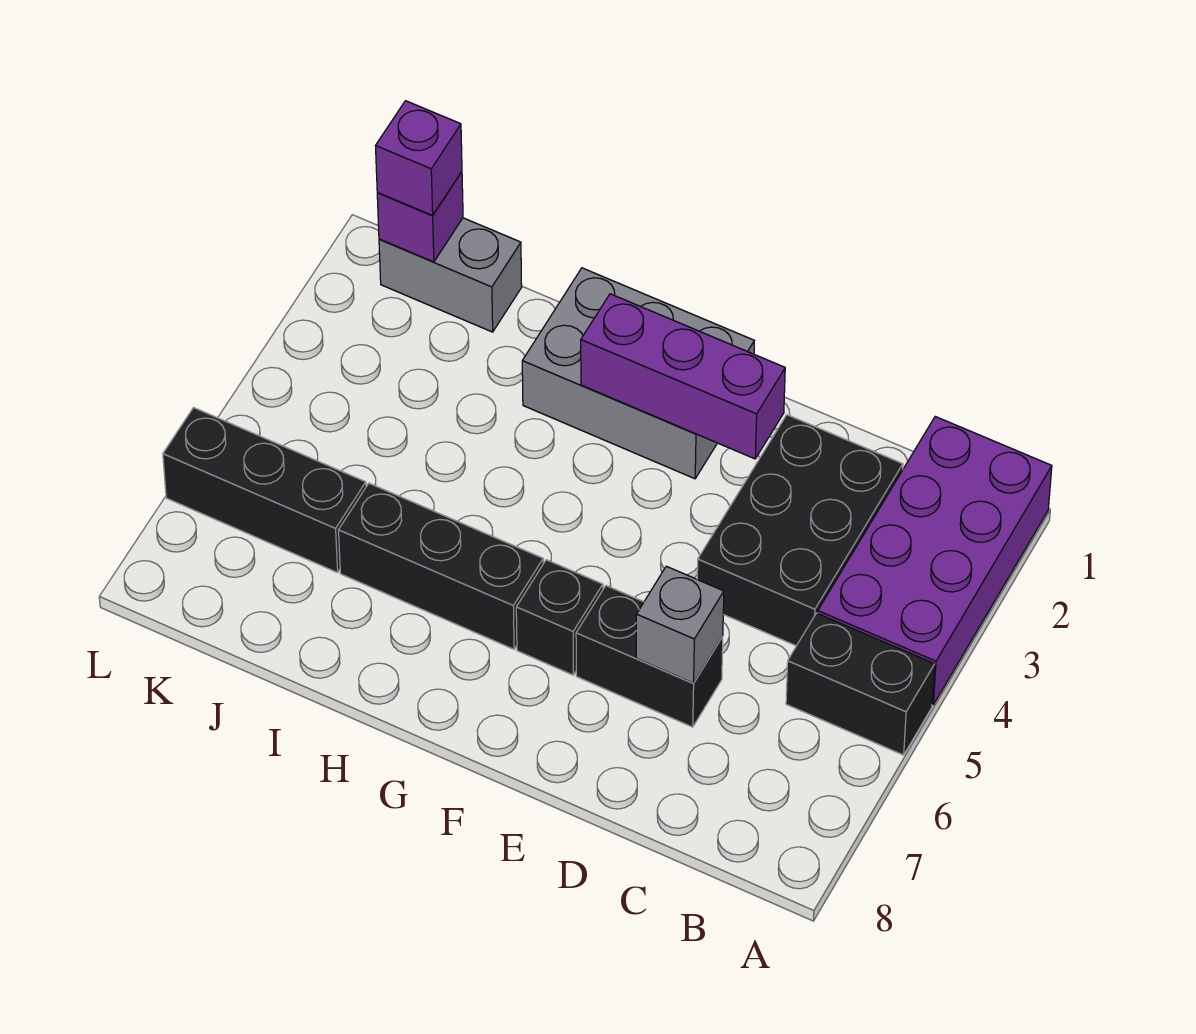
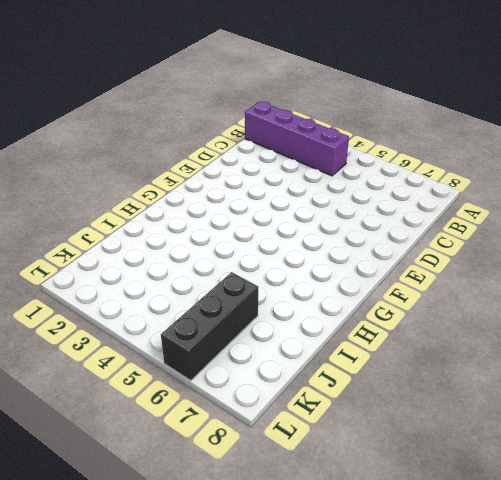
purple brick B1:B4 level 1 -> purple brick A1:B4 level 1
none -> black brick A5:B5 level 1
none -> black brick C2:D4 level 1
none -> black brick D6:E6 level 1

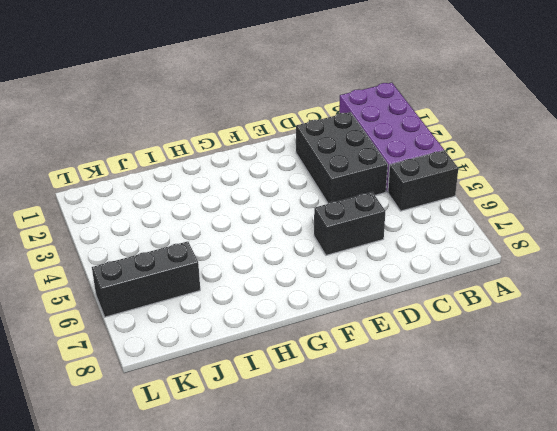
none -> grey brick F1:H2 level 1
none -> black brick F6 level 1
none -> black brick G6:I6 level 1

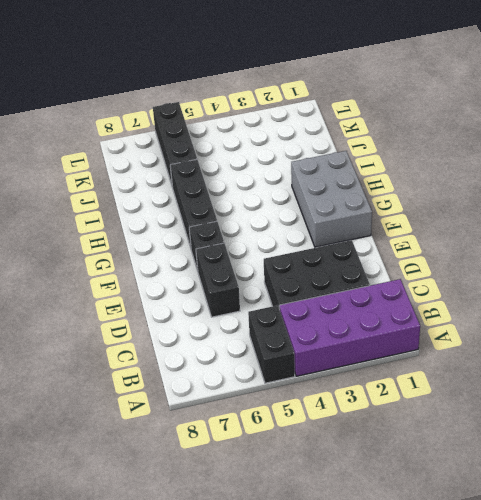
none -> grey brick J1:K1 level 1
none -> grey brick D6 level 2
none -> purple brick E2:G2 level 2

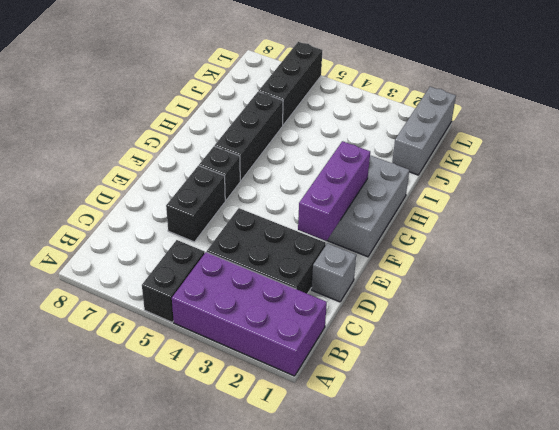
grey brick D1 level 1 -> grey brick D6 level 2
grey brick J1:L1 level 1 -> grey brick J1:K1 level 1
none -> purple brick K1 level 2
none -> purple brick K1 level 3

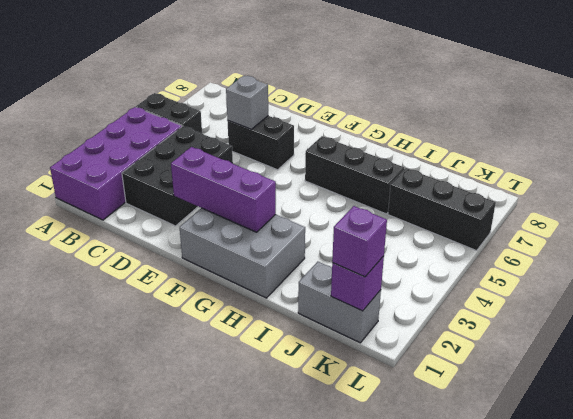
none -> black brick F6 level 1

